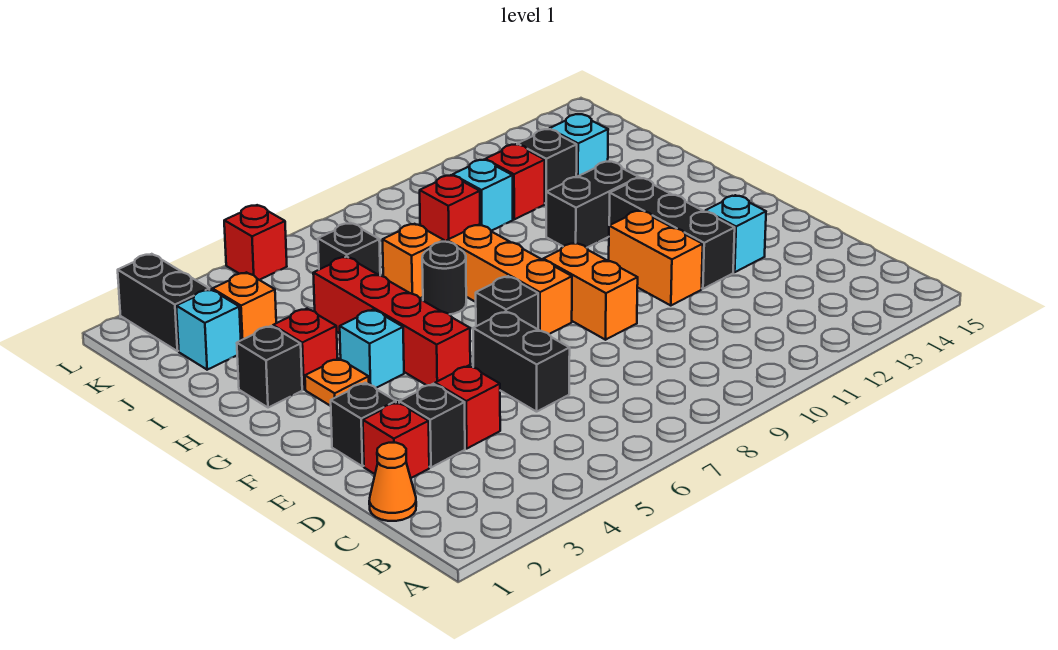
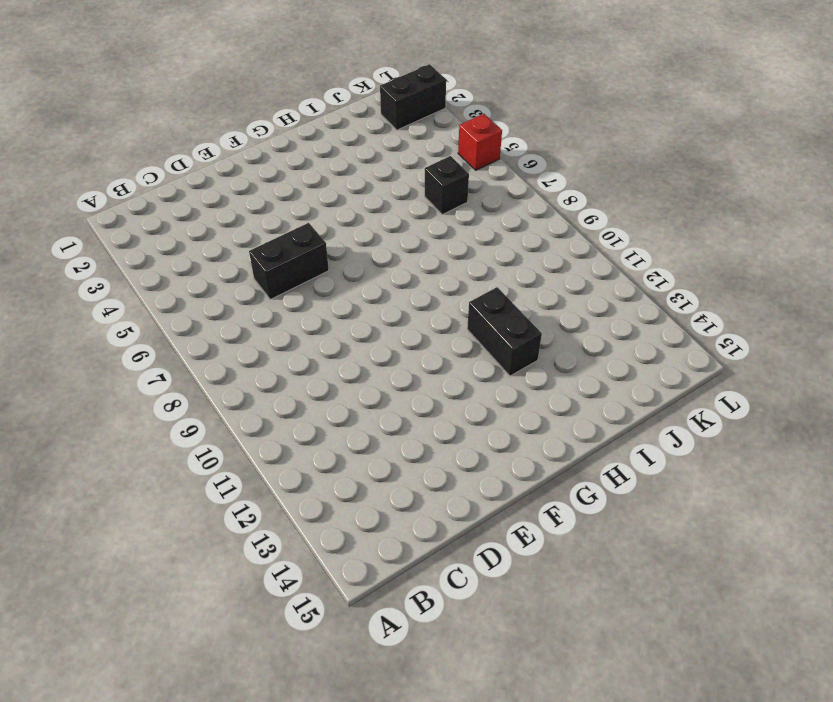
none -> orange cone C1 level 1
none -> red brick D2 level 1
none -> black brick D3 level 1
none -> red brick D4 level 1

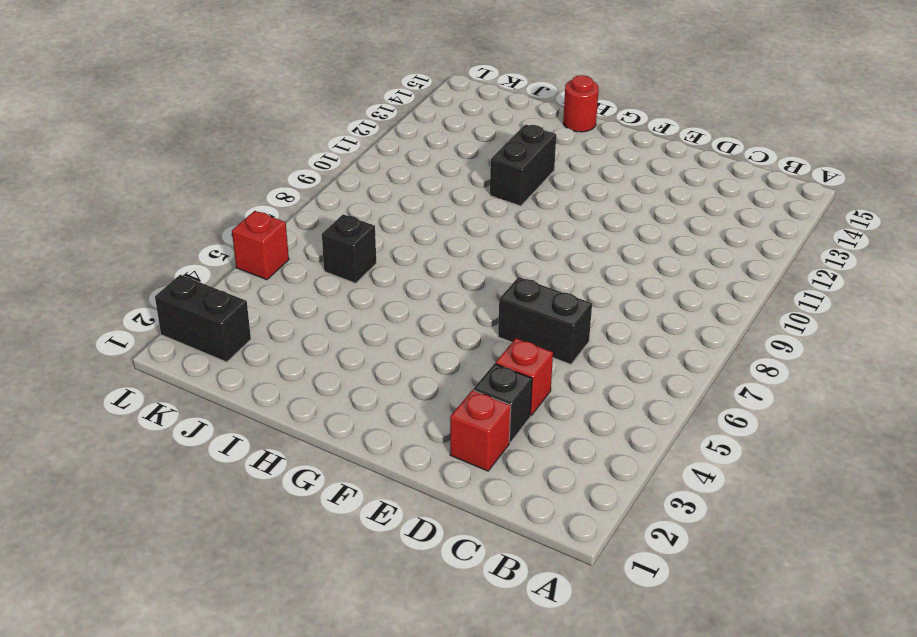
red round brick H15 level 1 -> none
none -> orange cone C1 level 1
none -> black brick E2 level 1
none -> orange brick E9:F9 level 1
none -> orange brick E11:F11 level 1

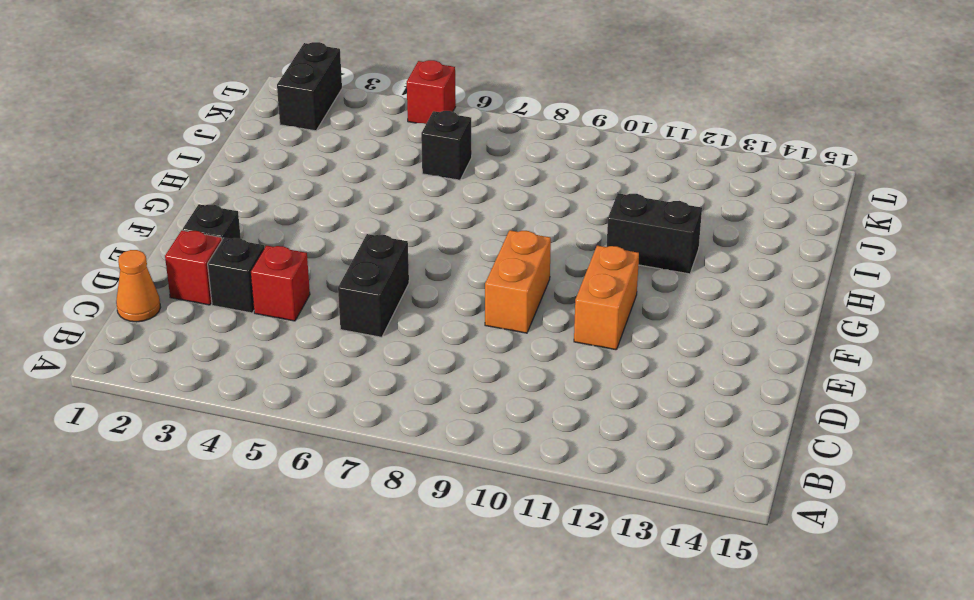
none -> black brick E12:G12 level 1
none -> cyan brick E13 level 1
none -> red brick F5:I5 level 1
none -> black brick F7 level 1

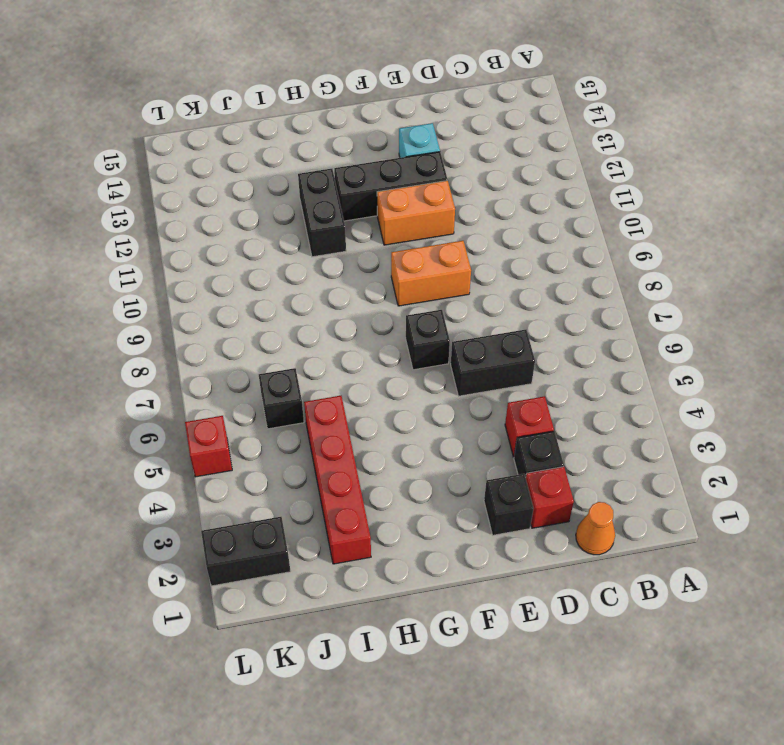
red brick I2:I5 level 1 -> red brick F5:I5 level 1
none -> orange brick F8:H8 level 1
none -> orange plate G3 level 1
none -> cyan brick G4 level 1
none -> black brick H2 level 1

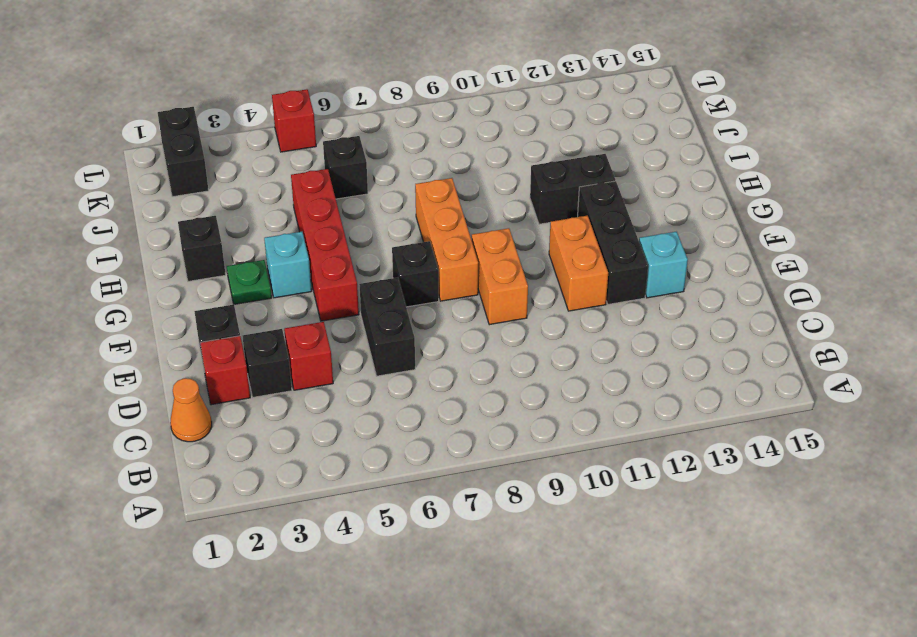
green plate G3 level 1 -> orange plate G3 level 1
none -> red brick H3 level 1
none -> black round brick H7 level 1
none -> orange brick I7 level 1
none -> cyan brick J2 level 1

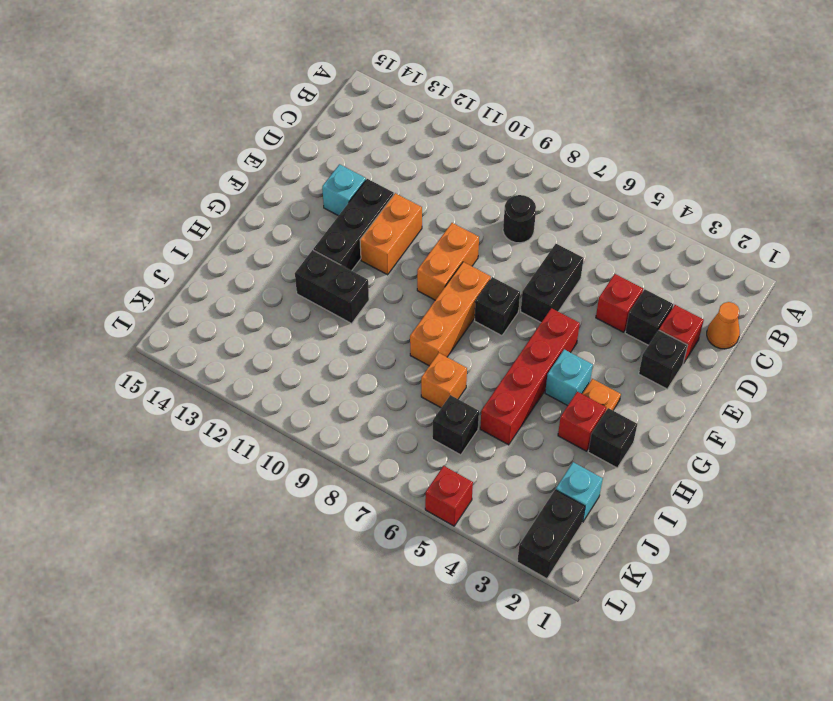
black round brick C8 level 1 -> black round brick H7 level 1
none -> orange brick J3 level 1
none -> red brick J9 level 1
none -> cyan brick J10 level 1
none -> red brick J11 level 1

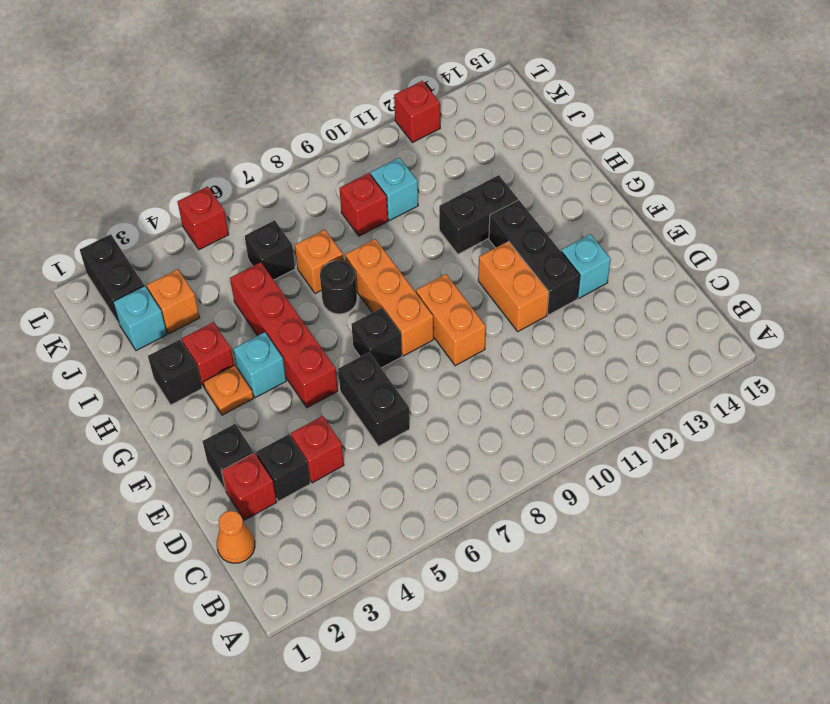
red brick L12 level 1 -> red brick J11 level 1
none -> black brick J12 level 1
none -> cyan brick J13 level 1

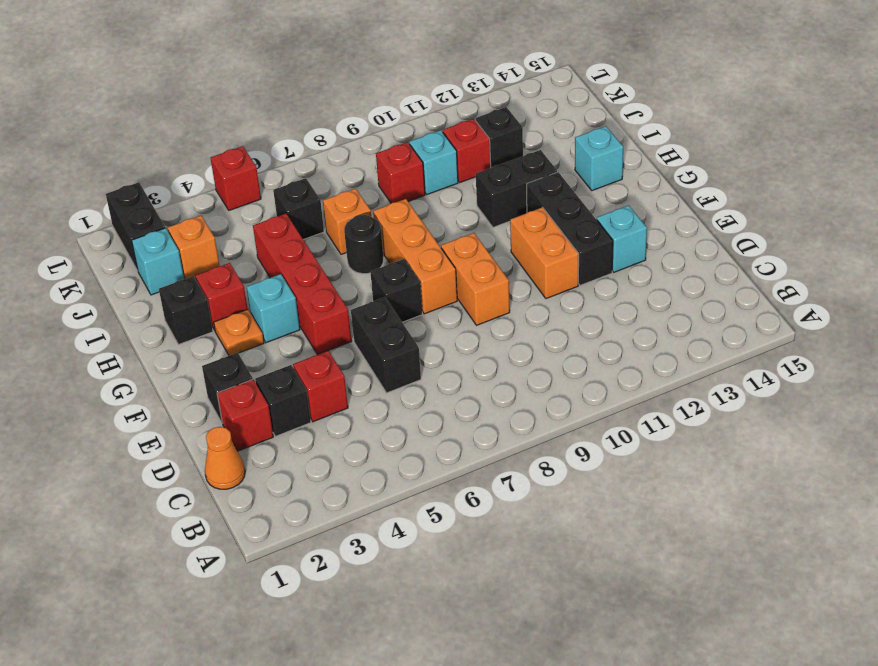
cyan brick H14 level 1 -> cyan brick J13 level 1

